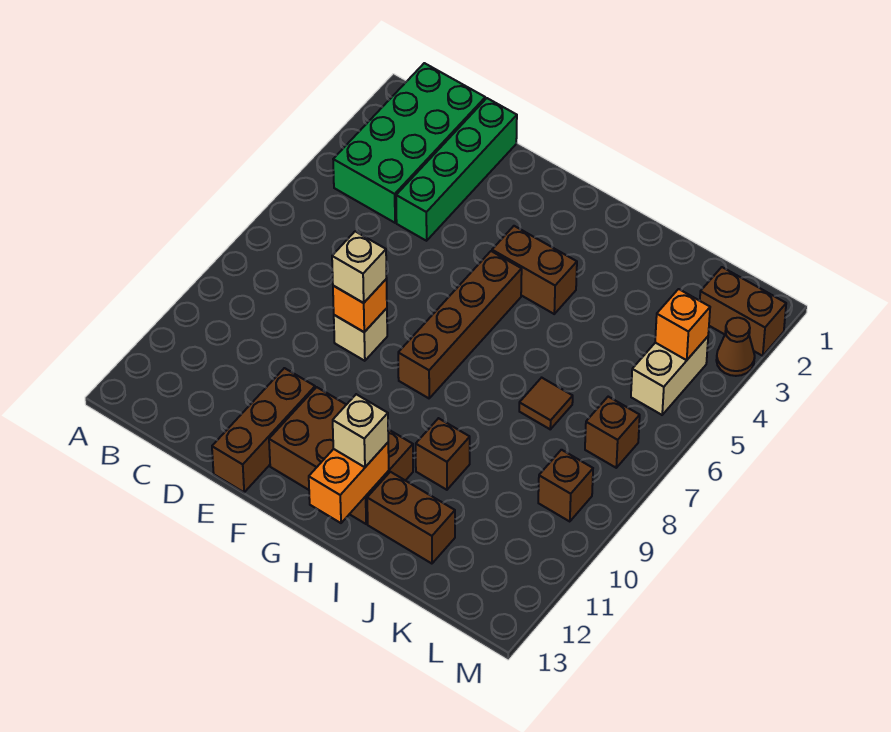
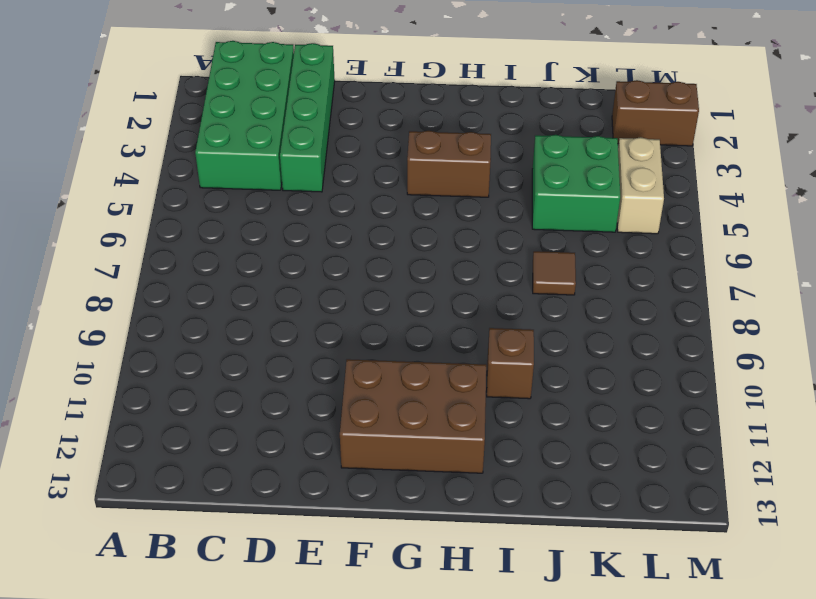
green brick J4:K5 level 1 -> none
none -> tan brick E8 level 1
none -> brown brick E11:E13 level 1
none -> brown brick G5:G8 level 1

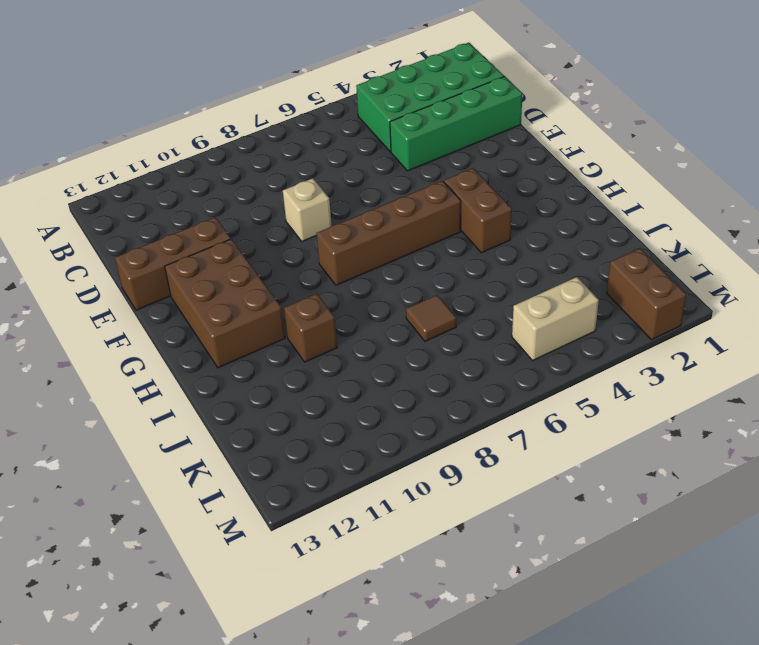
none -> brown brick I12:J12 level 1
none -> brown brick L7 level 1
none -> brown brick L9 level 1

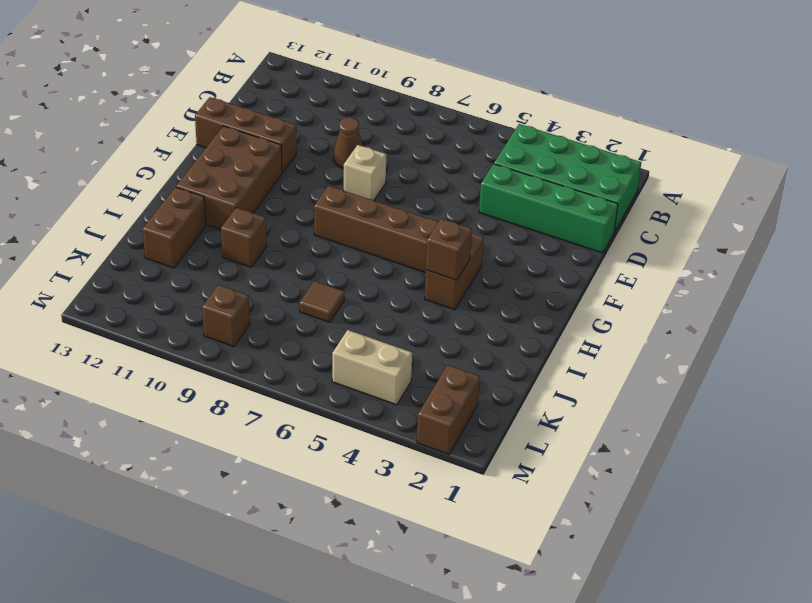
brown cone D9 level 1 -> brown cone M3 level 1
brown brick H4 level 2 -> brown brick L7 level 1
none -> orange brick E8 level 2
none -> orange brick H12:H13 level 2
none -> orange brick L4 level 2

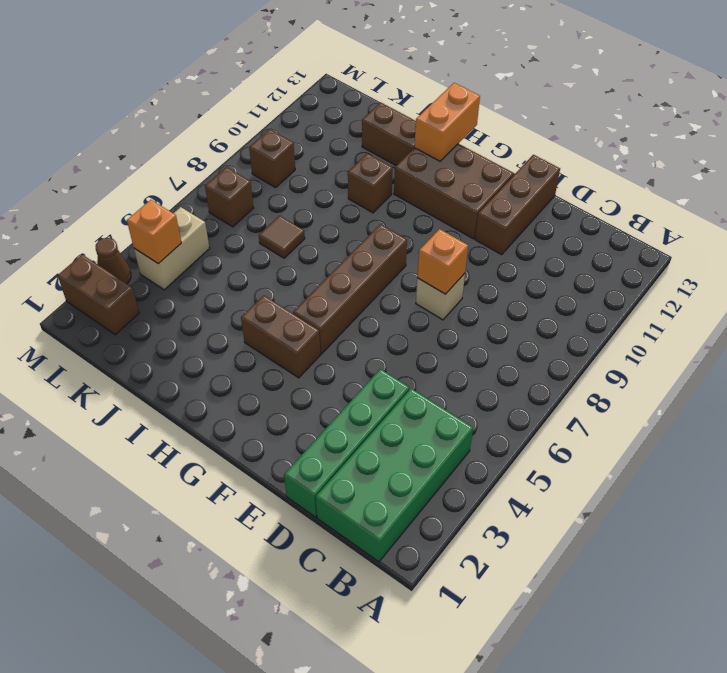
none -> tan brick E8 level 3
none -> tan brick H12 level 3

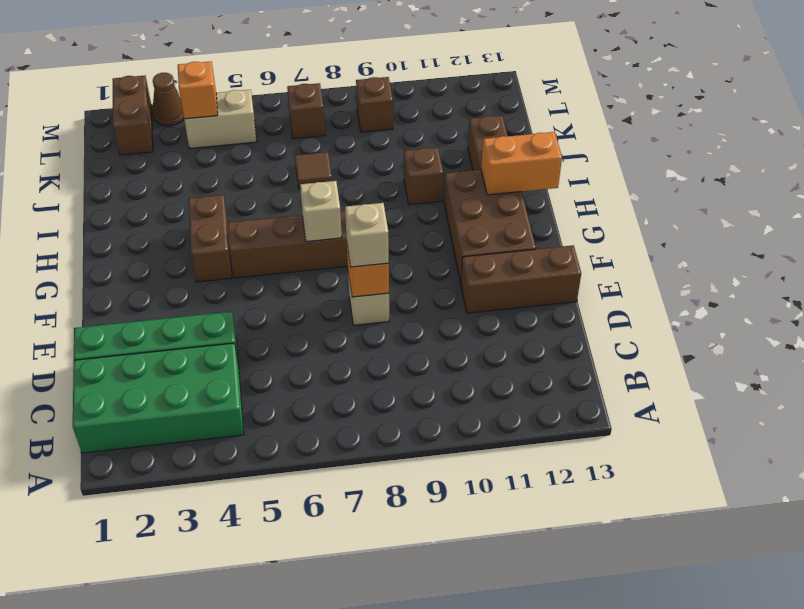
tan brick G7 level 2 -> tan brick H12 level 3

